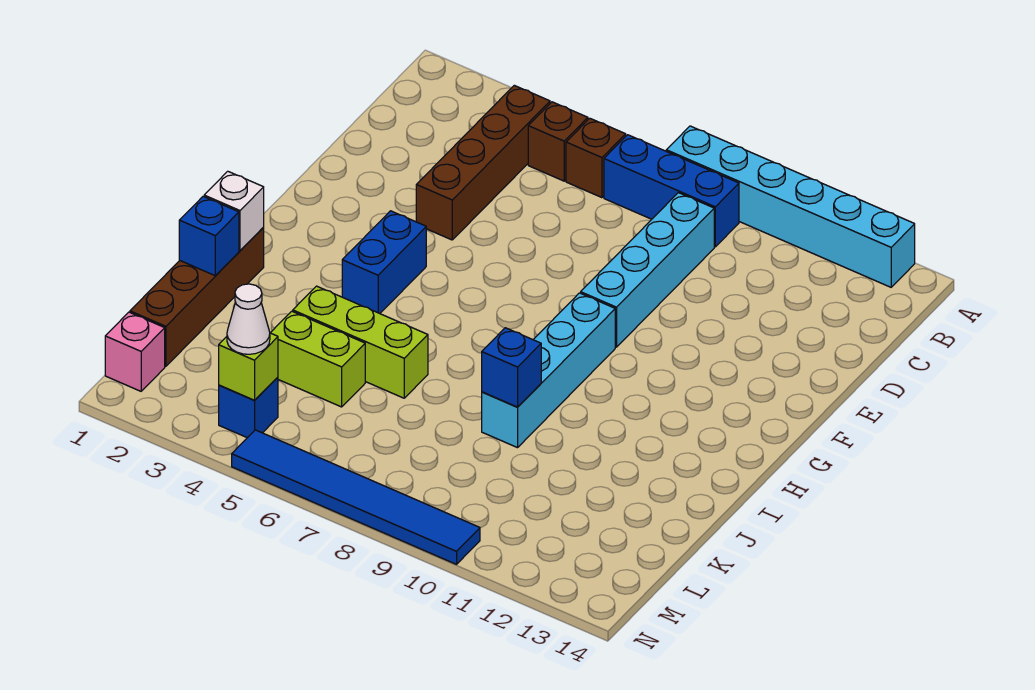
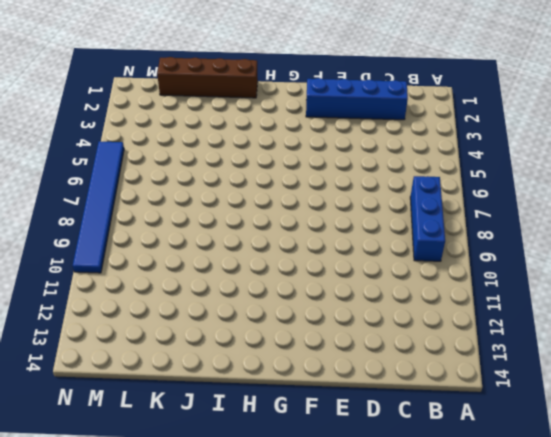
blue brick C2:F2 level 1 -> none
none -> cyan brick A8:A13 level 1
none -> brown brick B4:E4 level 1
none -> brown brick B5 level 1

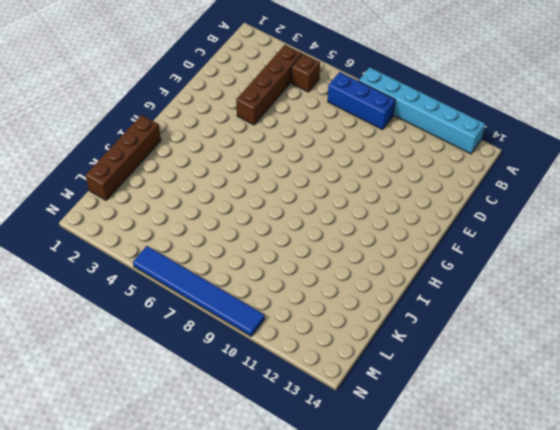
none -> brown brick B6 level 1
none -> cyan brick C9:F9 level 1
none -> blue brick G4:H4 level 1

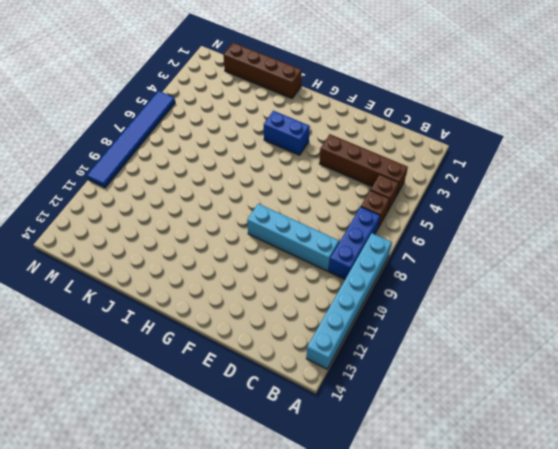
none -> cyan brick G9:J9 level 1
none -> lime brick J4:J6 level 1
none -> lime brick K4:K5 level 1

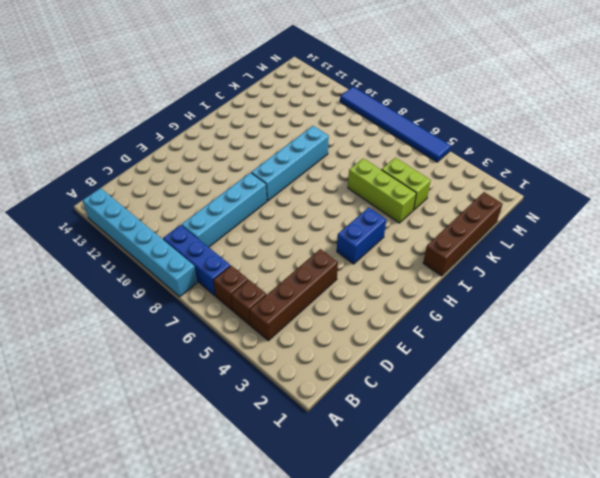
none -> pink brick M1 level 1
none -> blue brick M4 level 1
none -> white brick I1 level 2

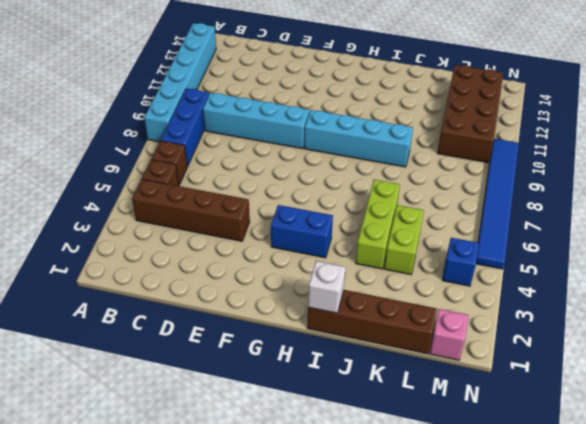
brown brick L10:M13 level 1 -> none
none -> blue brick J1 level 2
none -> blue brick J9 level 2
none -> lime brick M4 level 2

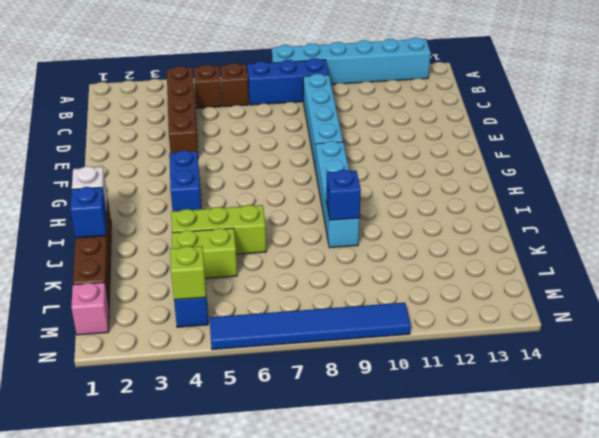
none -> white cone M4 level 3

